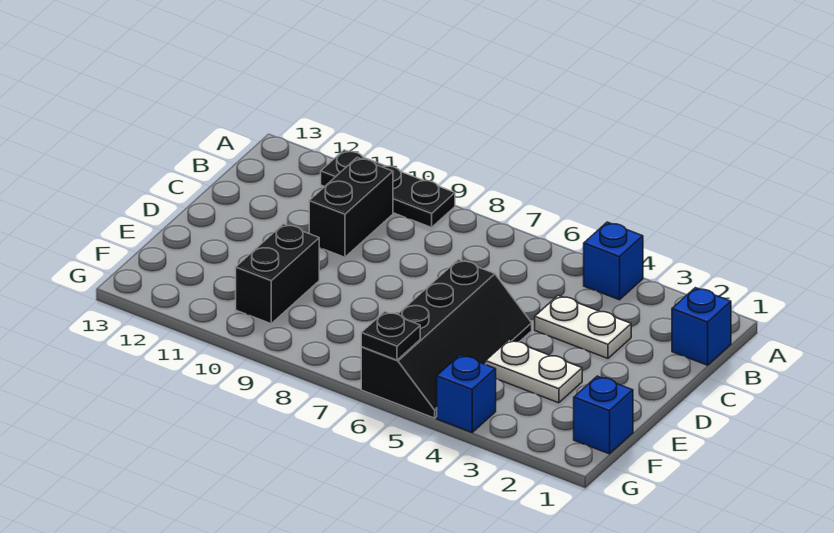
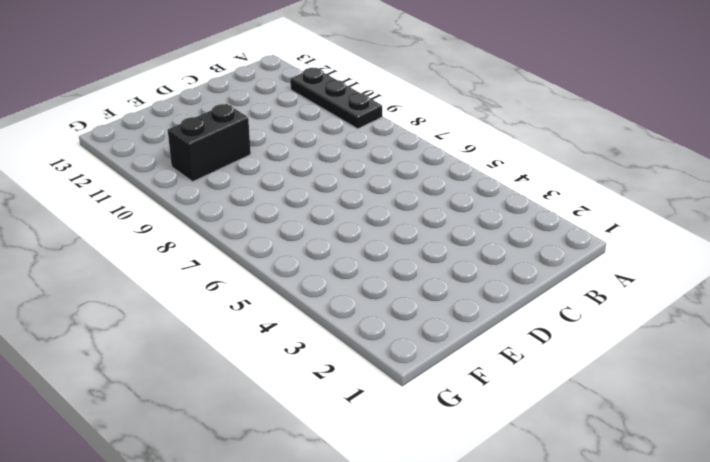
none -> blue brick A4 level 1
none -> blue brick B1 level 1

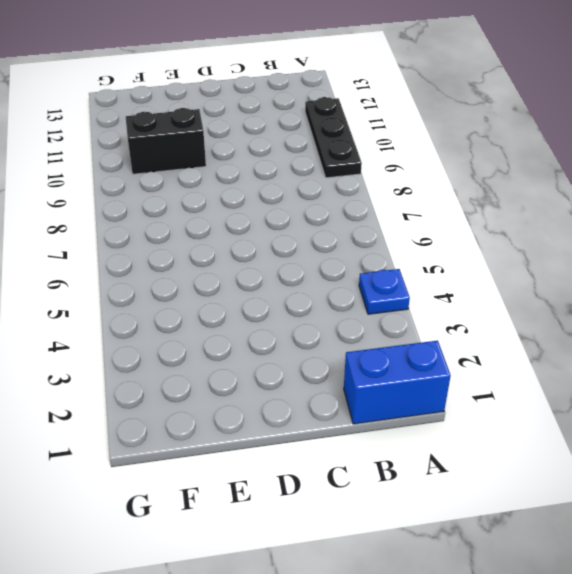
blue brick A1:B1 level 1 -> blue brick B1 level 1
blue plate A4 level 1 -> blue brick A4 level 1
none -> black brick B10:C10 level 1
none -> white plate C3:C4 level 1

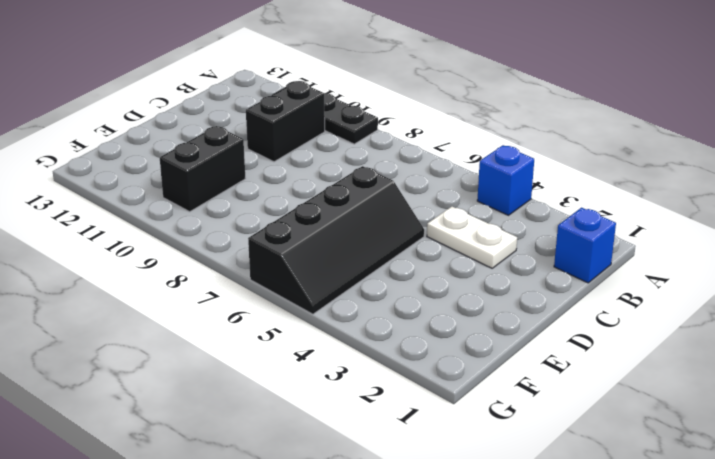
none -> white plate E3:E4 level 1
none -> blue brick F1 level 1

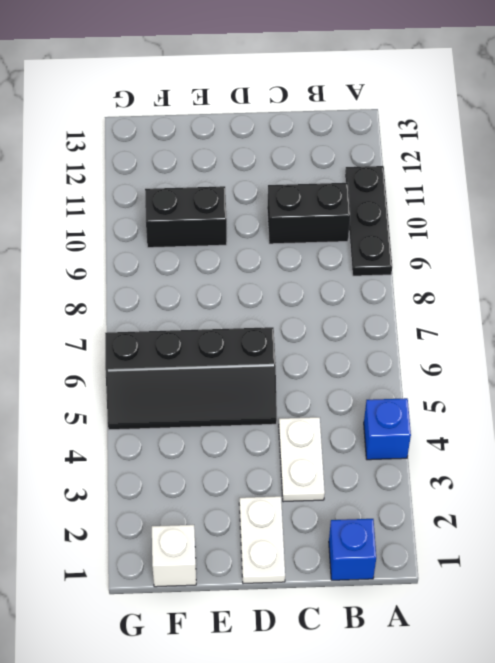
white plate D1:D2 level 1 -> white plate E3:E4 level 1
white brick F1 level 1 -> blue brick F1 level 1
none -> blue brick G4 level 1
none -> black plate G6 level 2

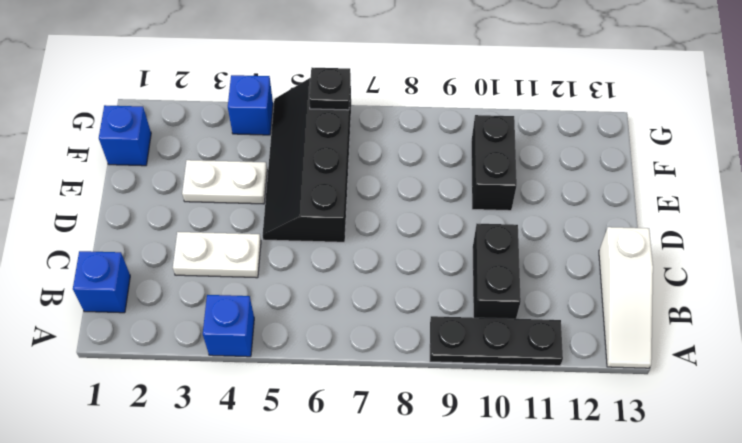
white slope A13:C13 level 1 top C -> none

